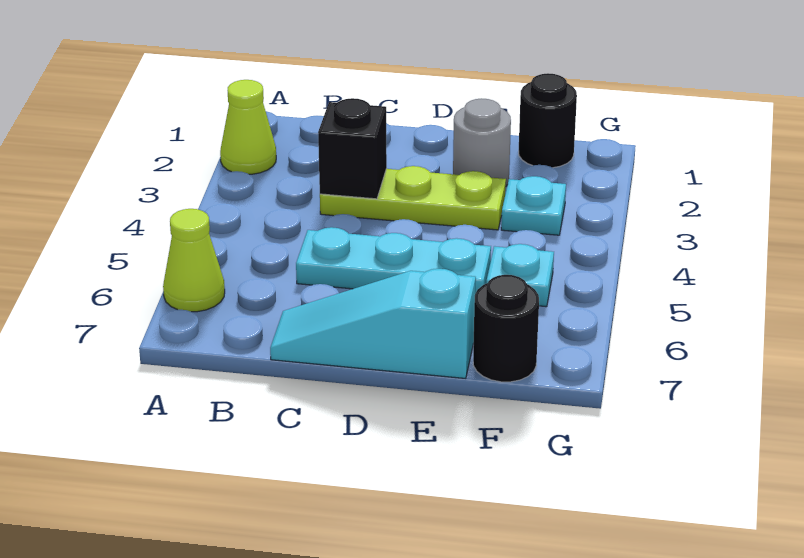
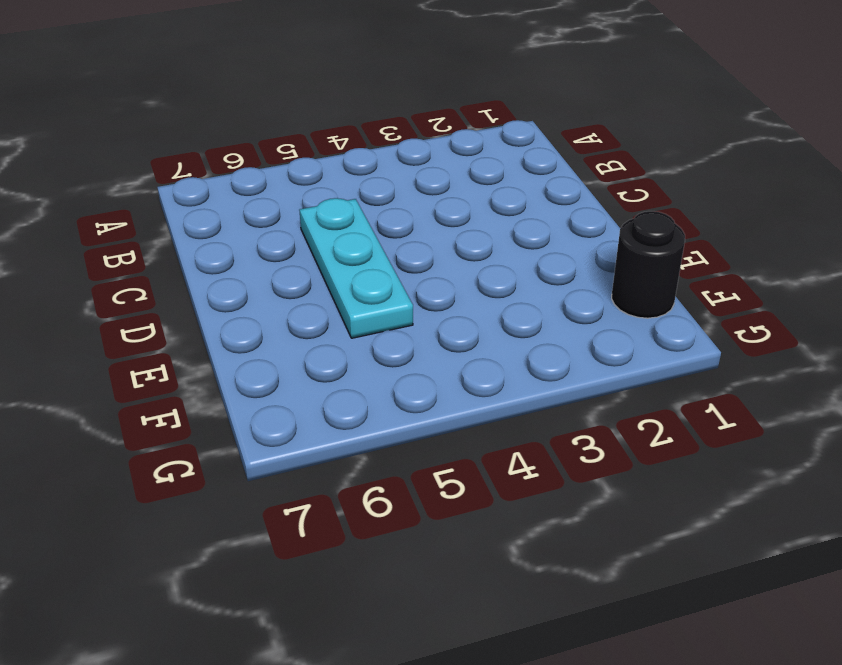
none -> lime cone A2 level 1
none -> lime cone A6 level 1

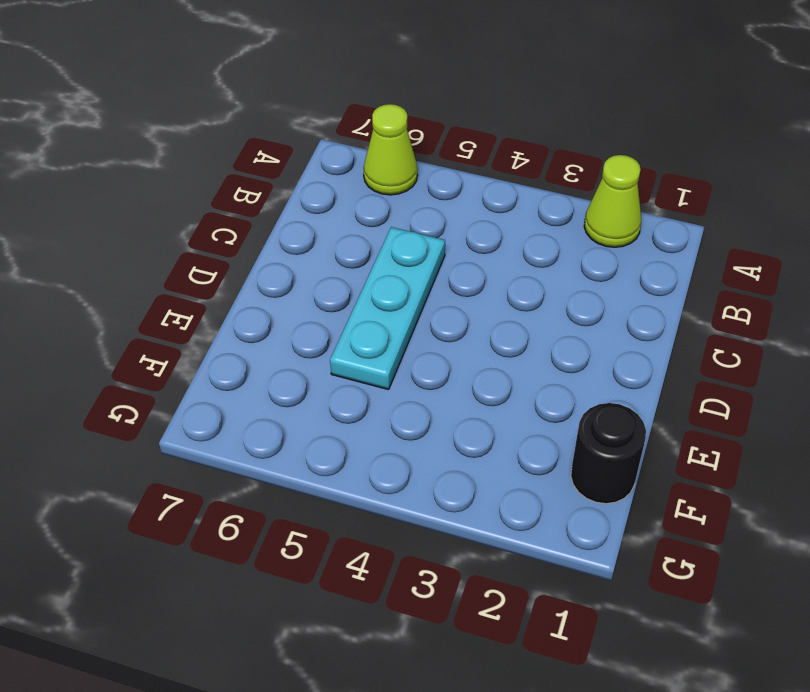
none -> lime plate C3:E3 level 1
none -> cyan slope C7:E7 level 1 top E

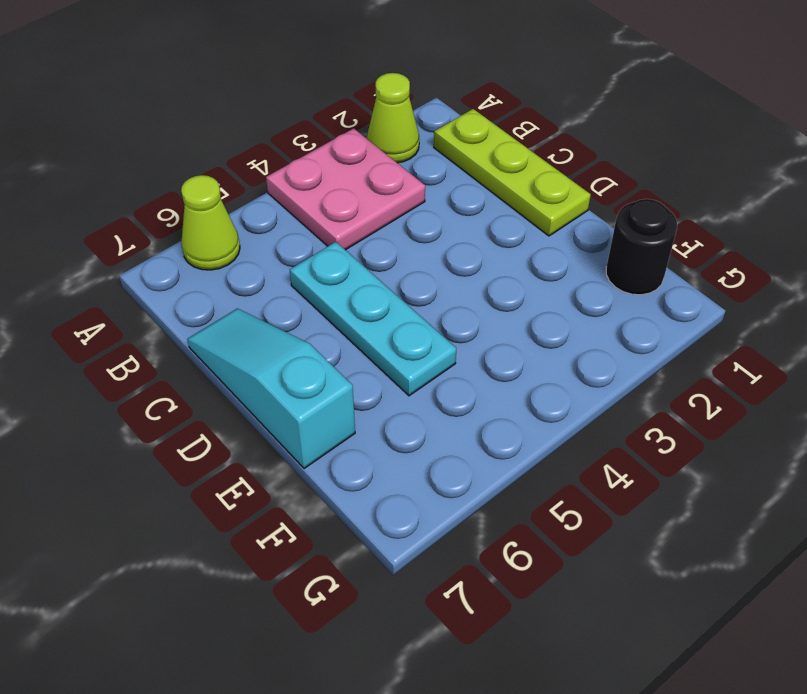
pink plate A3:B4 level 1 -> none
lime plate B1:D1 level 1 -> lime plate C3:E3 level 1
none -> grey round brick E2 level 1
none -> cyan plate F3 level 1

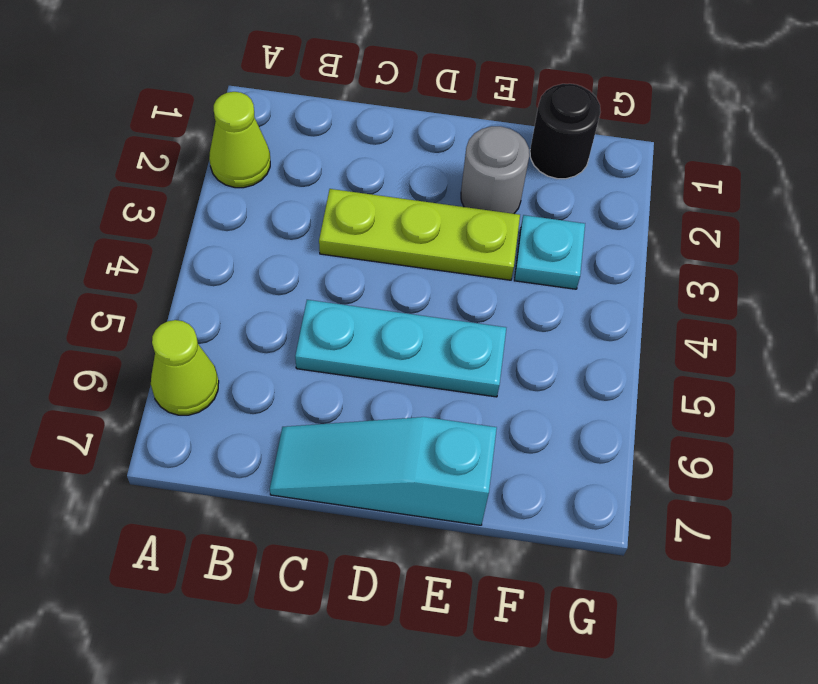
none -> cyan plate F5 level 1
none -> black round brick F7 level 1

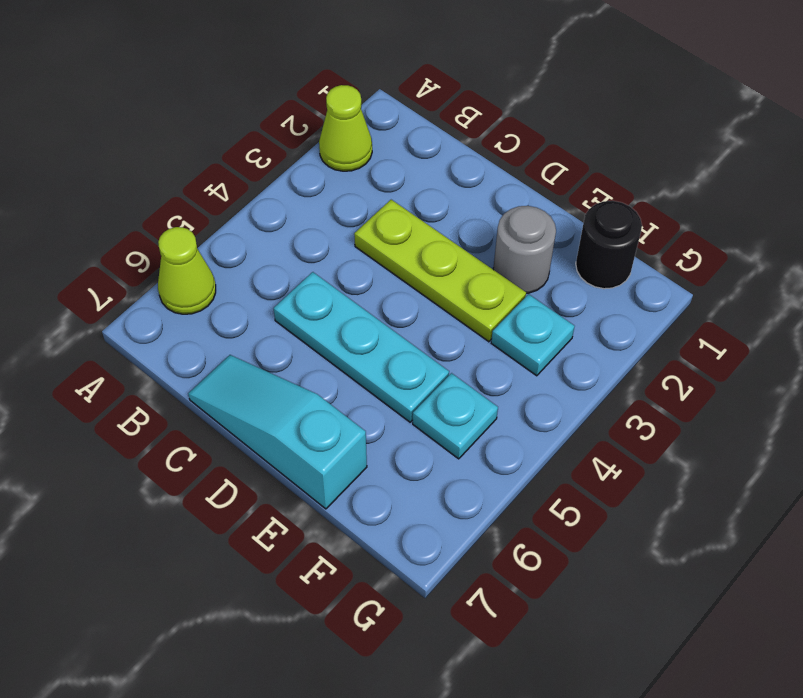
none -> black round brick F7 level 1
none -> black brick C3 level 2

